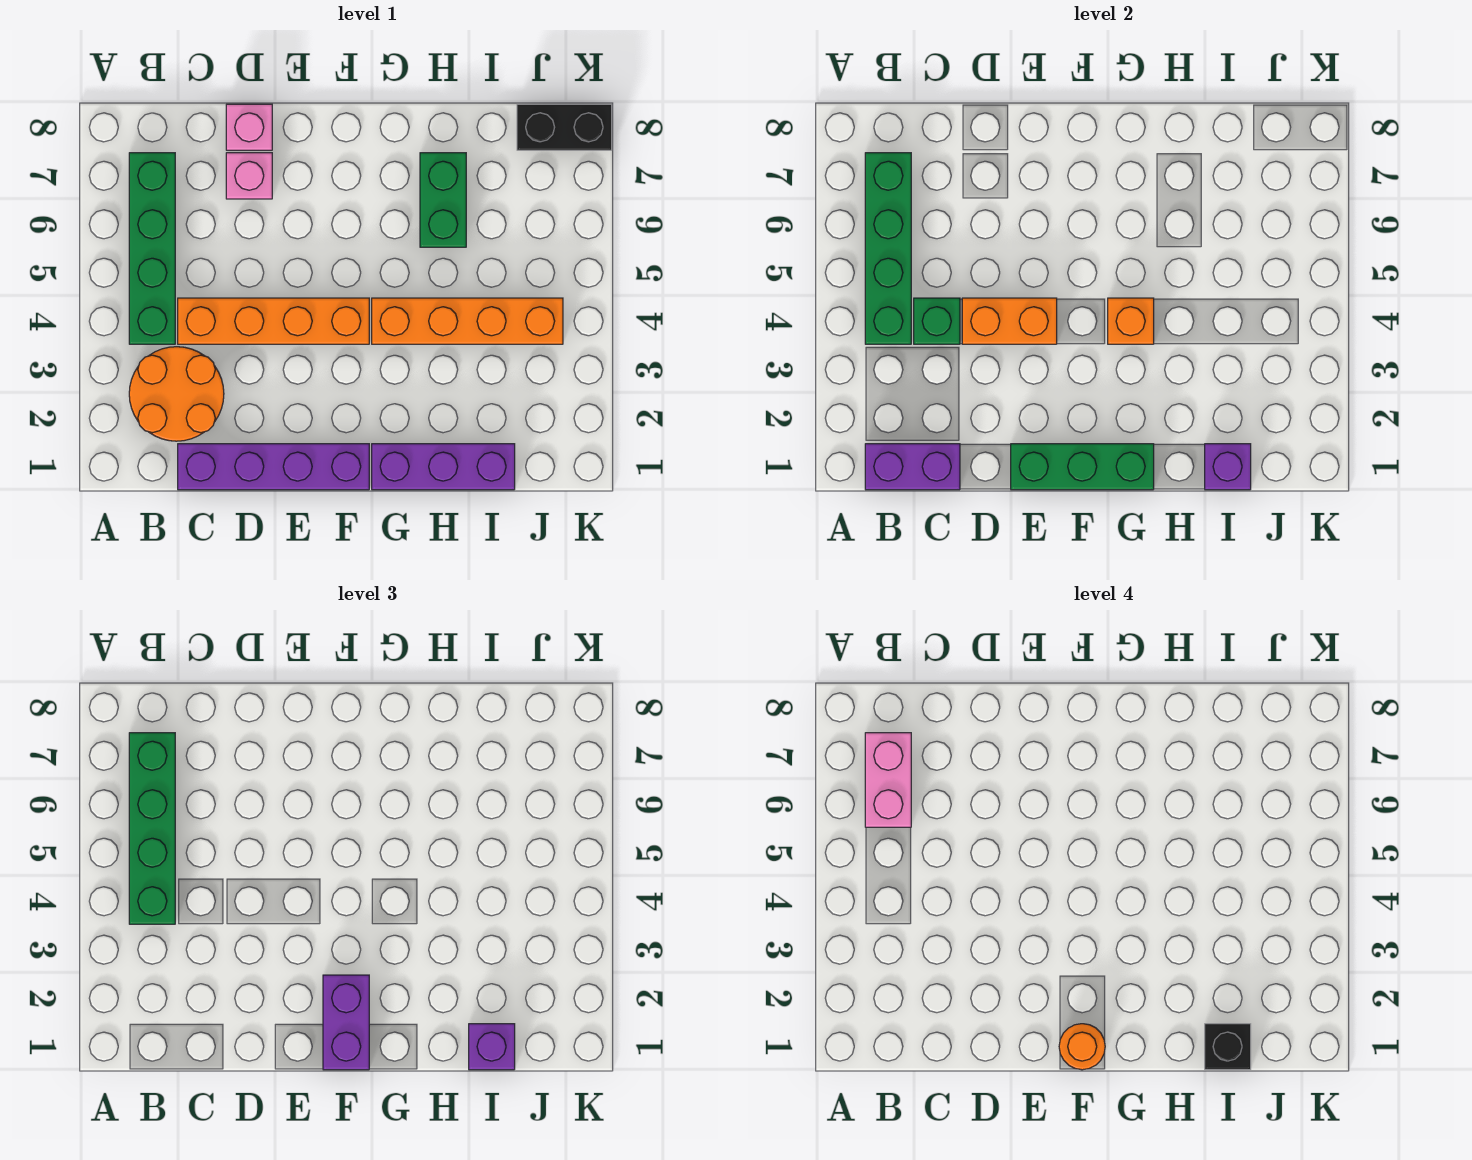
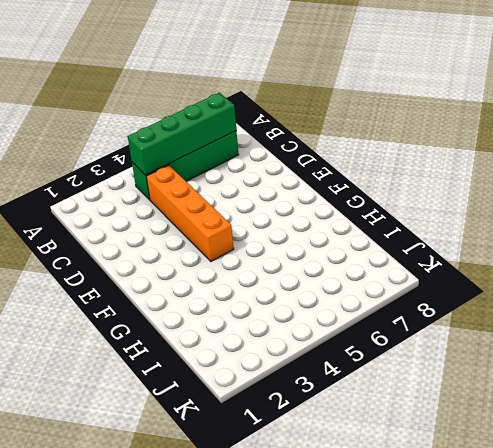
none -> orange round brick B2:C3 level 1
none -> purple brick C1:F1 level 1
none -> pink brick D7 level 1

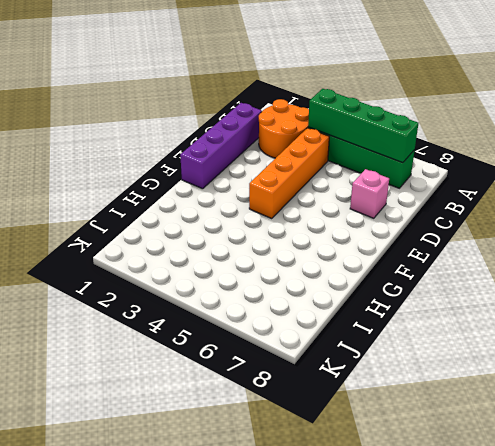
none -> pink brick D8 level 1
none -> purple brick G1:I1 level 1
none -> orange brick G4:J4 level 1

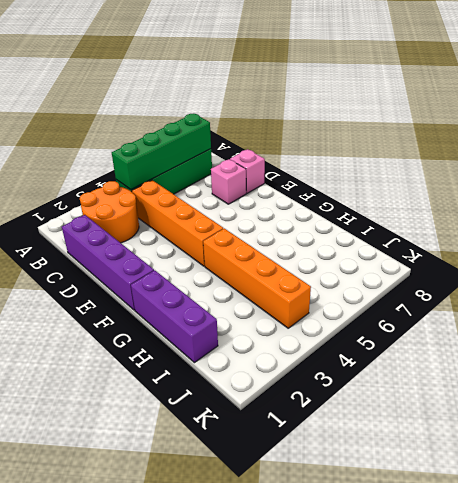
none -> green brick H6:H7 level 1
none -> black brick J8:K8 level 1
none -> purple brick B1:C1 level 2

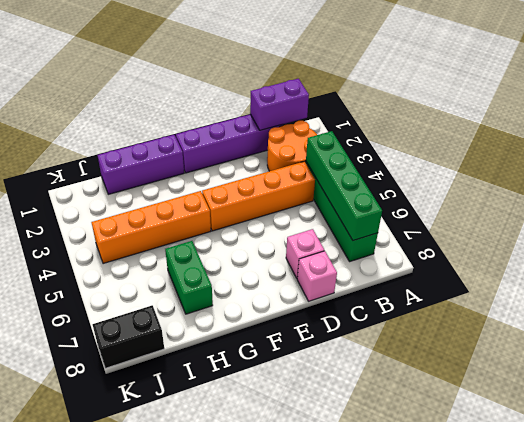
none -> green brick C4 level 2
none -> orange brick D4:E4 level 2
none -> green brick E1:G1 level 2

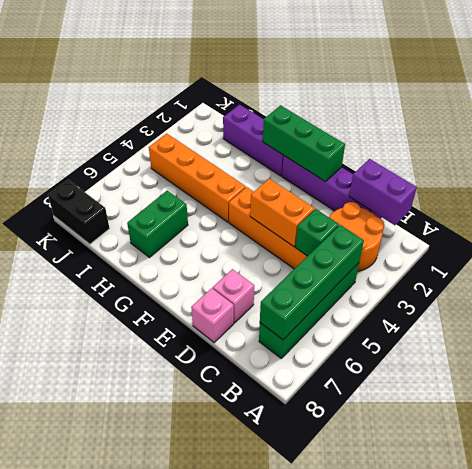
none -> orange brick G4 level 2
none -> purple brick I1 level 2
none -> green brick B4:B7 level 3

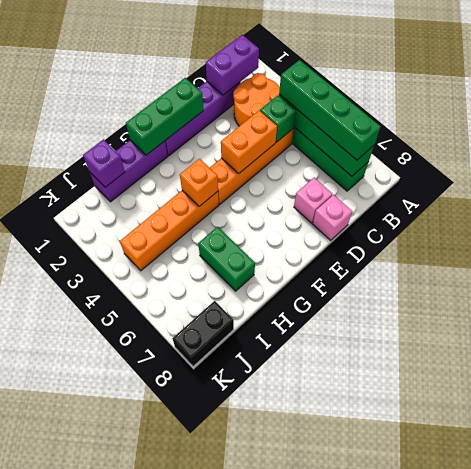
none -> purple brick F1:F2 level 3
none -> purple brick I1 level 3
none -> pink brick B6:B7 level 4

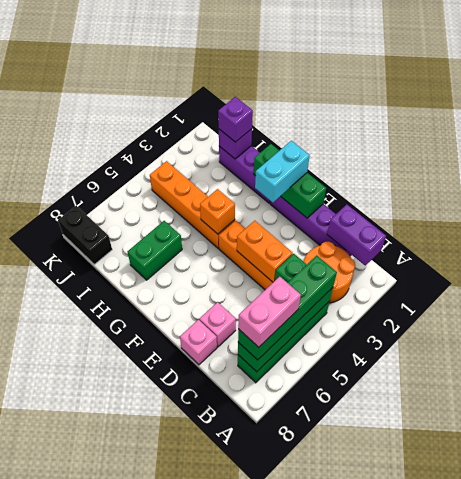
cyan brick F1:F2 level 3 -> purple brick F1:F2 level 3
none -> orange round brick F1 level 4
none -> black brick I1 level 4

